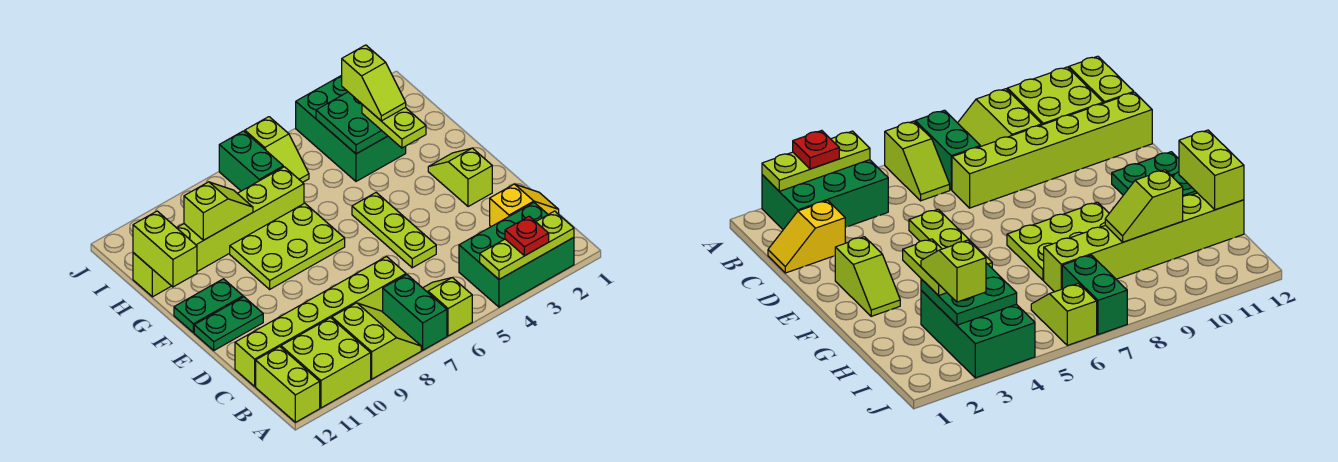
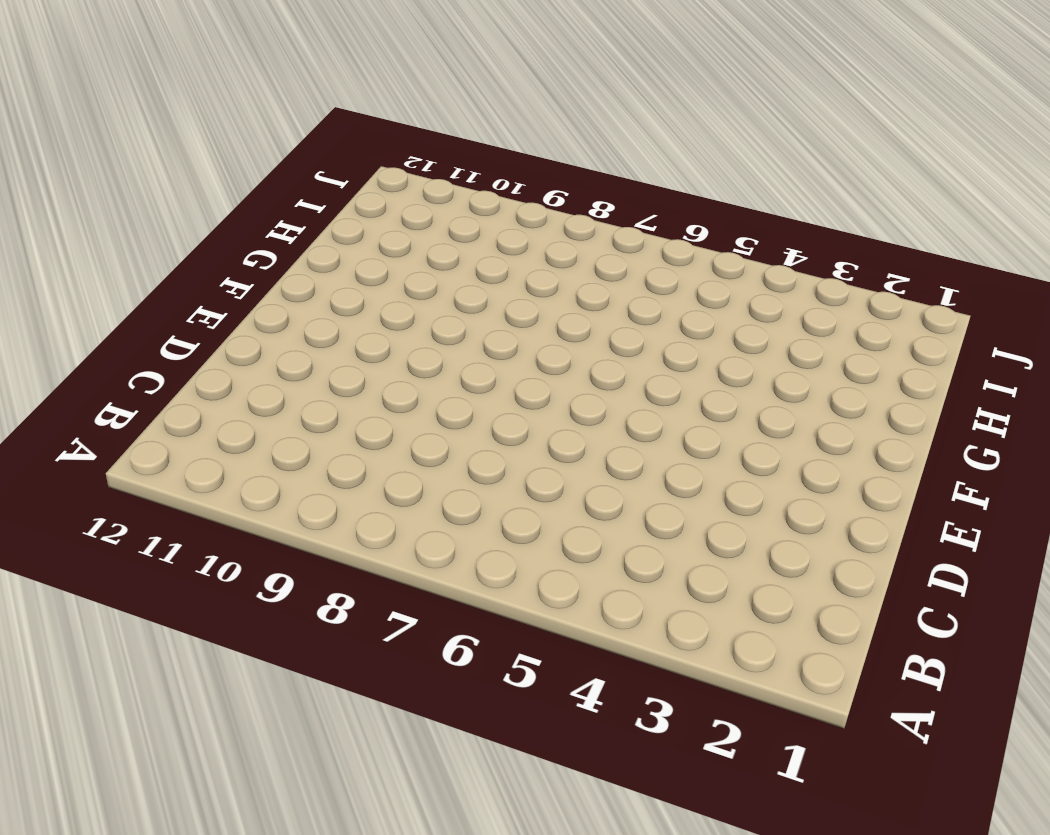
none -> green brick A2:B4 level 1
none -> lime slope A6:B6 level 1 top A
none -> green brick A7:B7 level 1

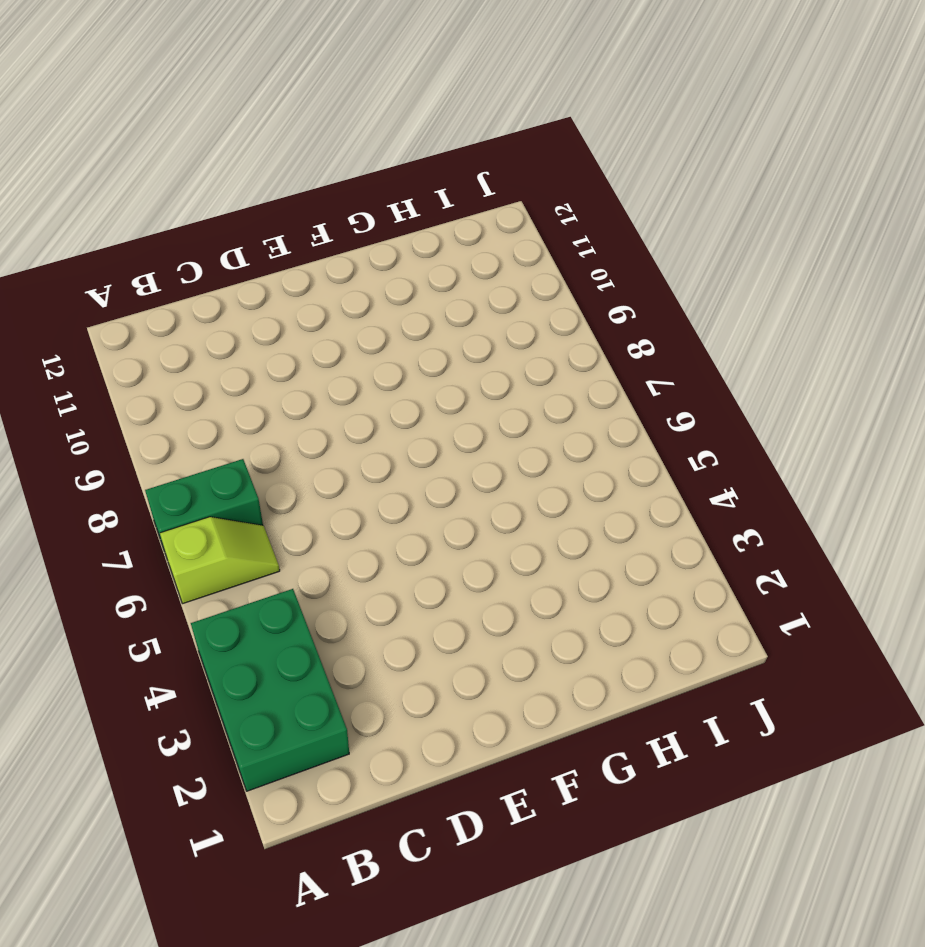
none -> lime slope A8:B9 level 1 top 9
none -> lime brick A10:B11 level 1
none -> lime brick A12:B12 level 1

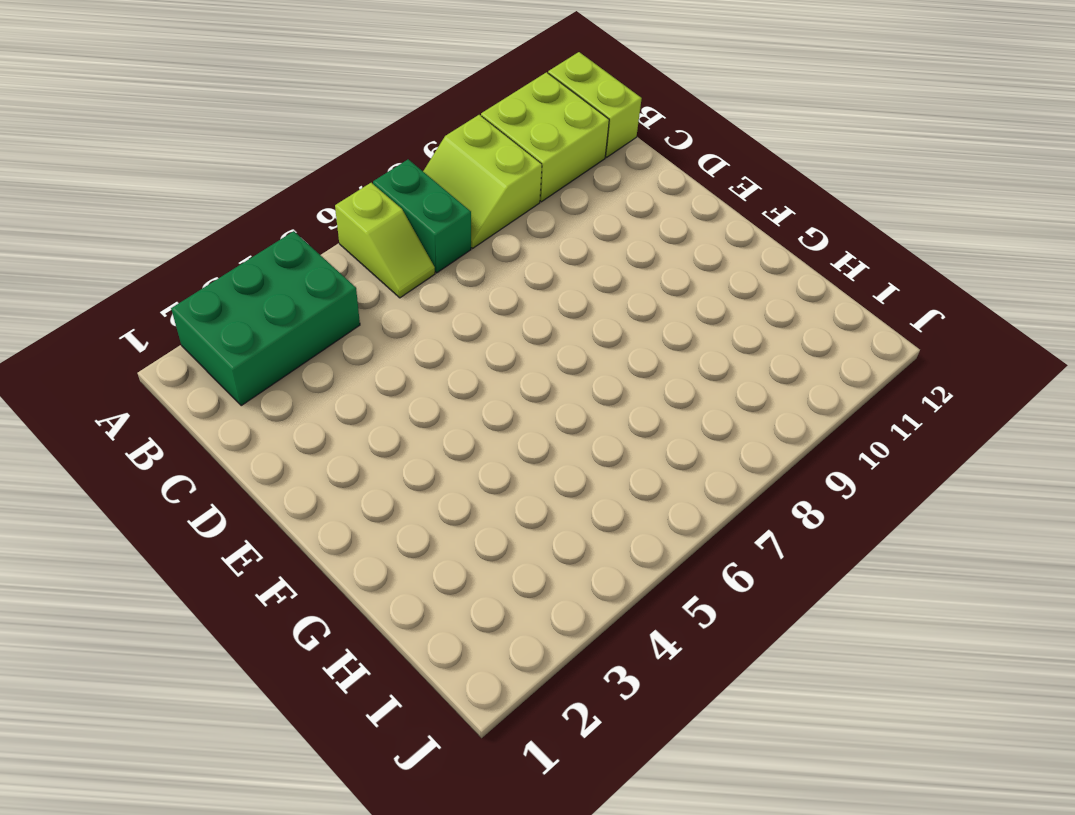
none -> yellow slope C1:C2 level 1 top 2
none -> lime brick C7:C12 level 1
none -> lime plate D5:F5 level 1

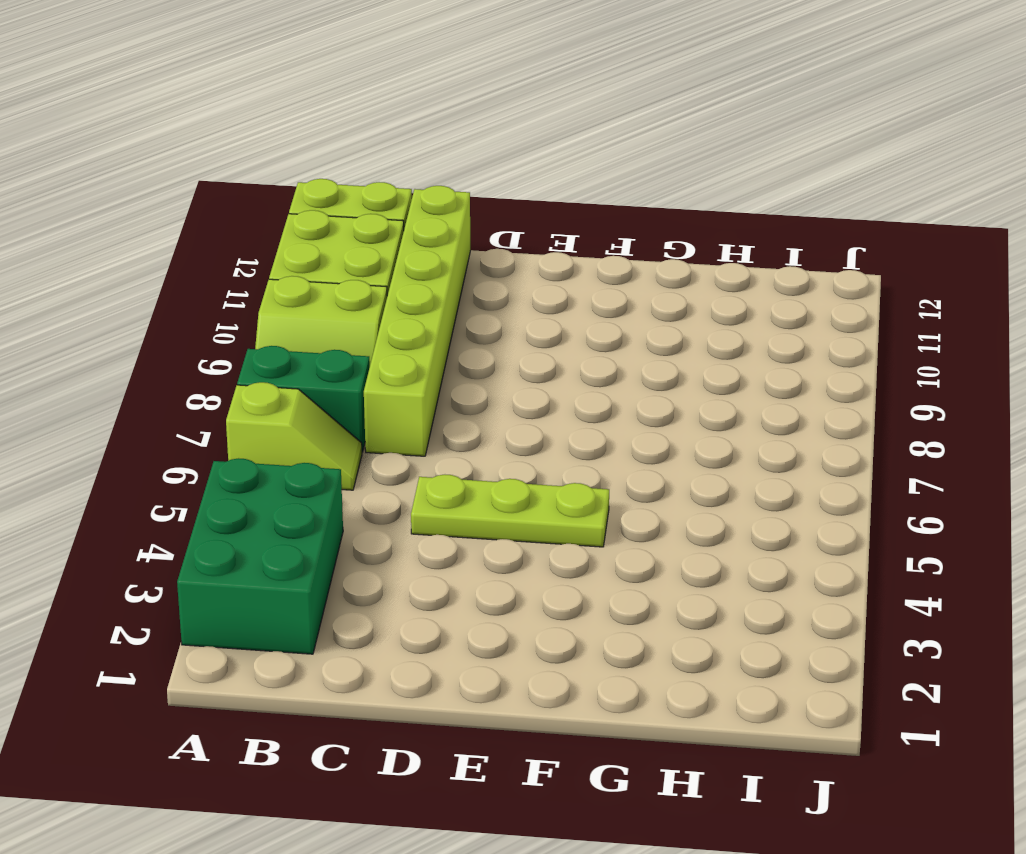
none -> yellow slope C1:C2 level 1 top 2
none -> lime slope E2:F2 level 1 top E
none -> green plate E11:E12 level 1

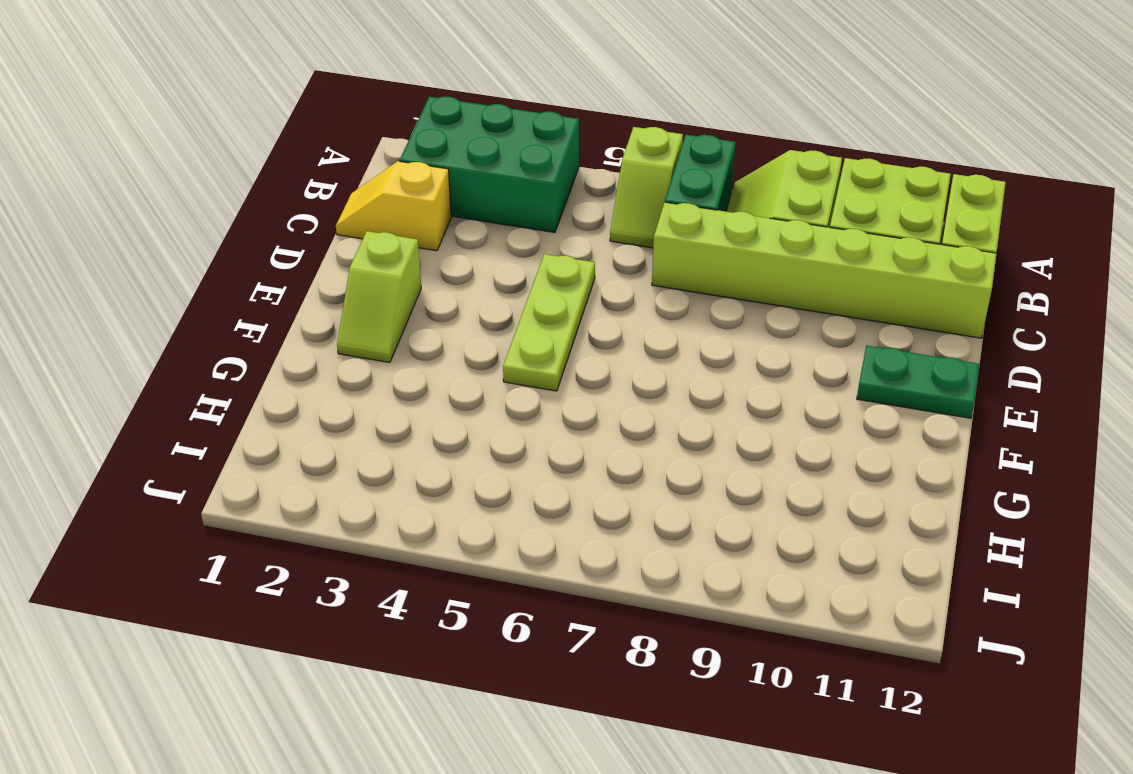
none -> lime plate F7:G9 level 1
none -> green plate F11:F12 level 1
none -> green brick H3:J4 level 1

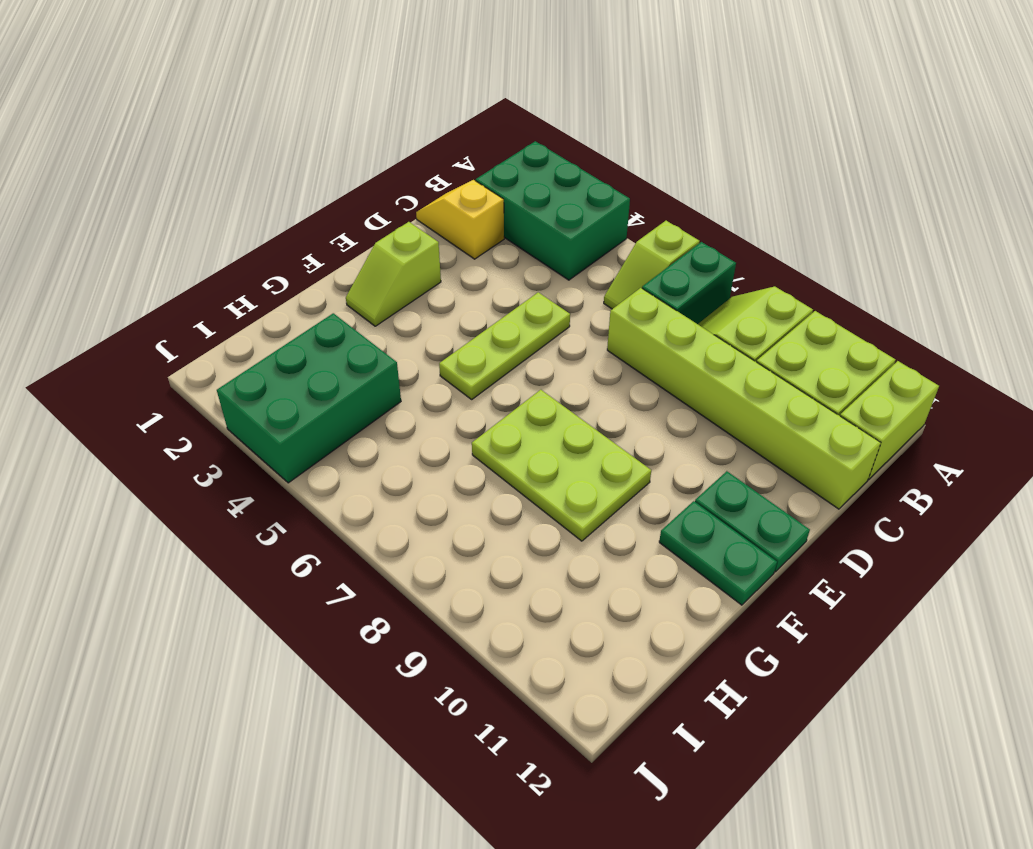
none -> lime brick H7:H12 level 1
none -> lime slope I6:J6 level 1 top J
none -> green brick I7:J7 level 1

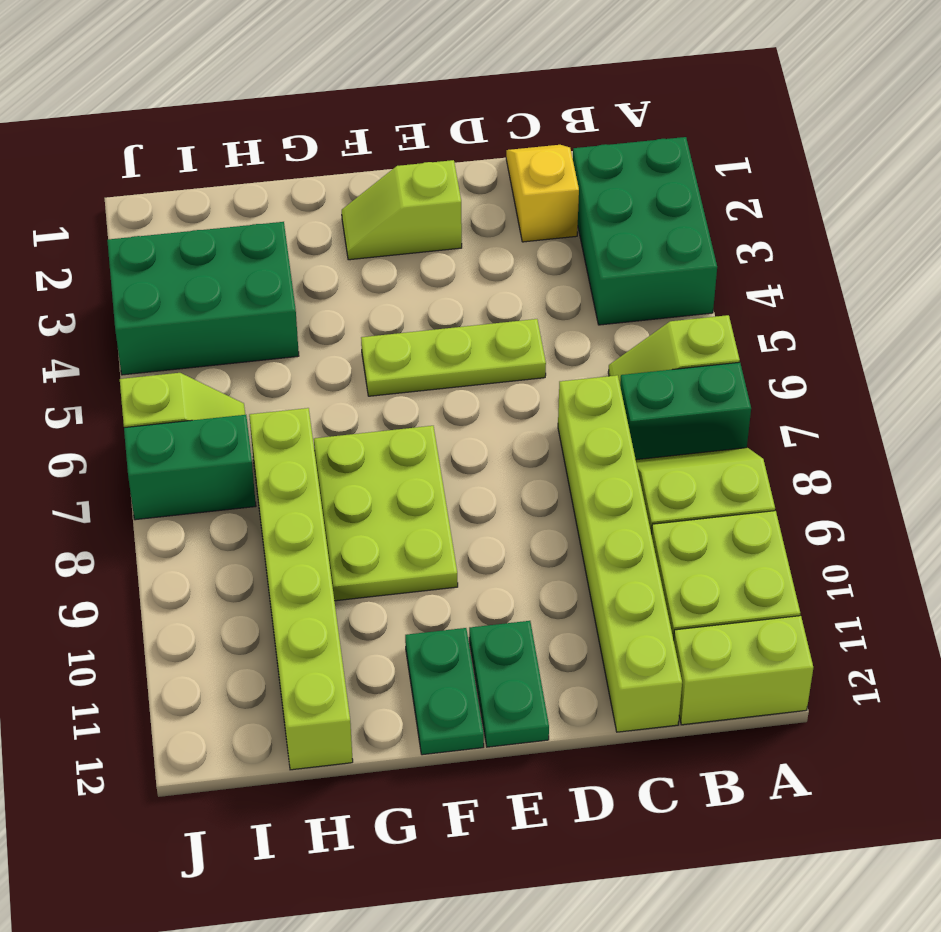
none -> lime plate A2:A4 level 2
none -> lime brick G12:H12 level 2
none -> green plate H3:I4 level 2

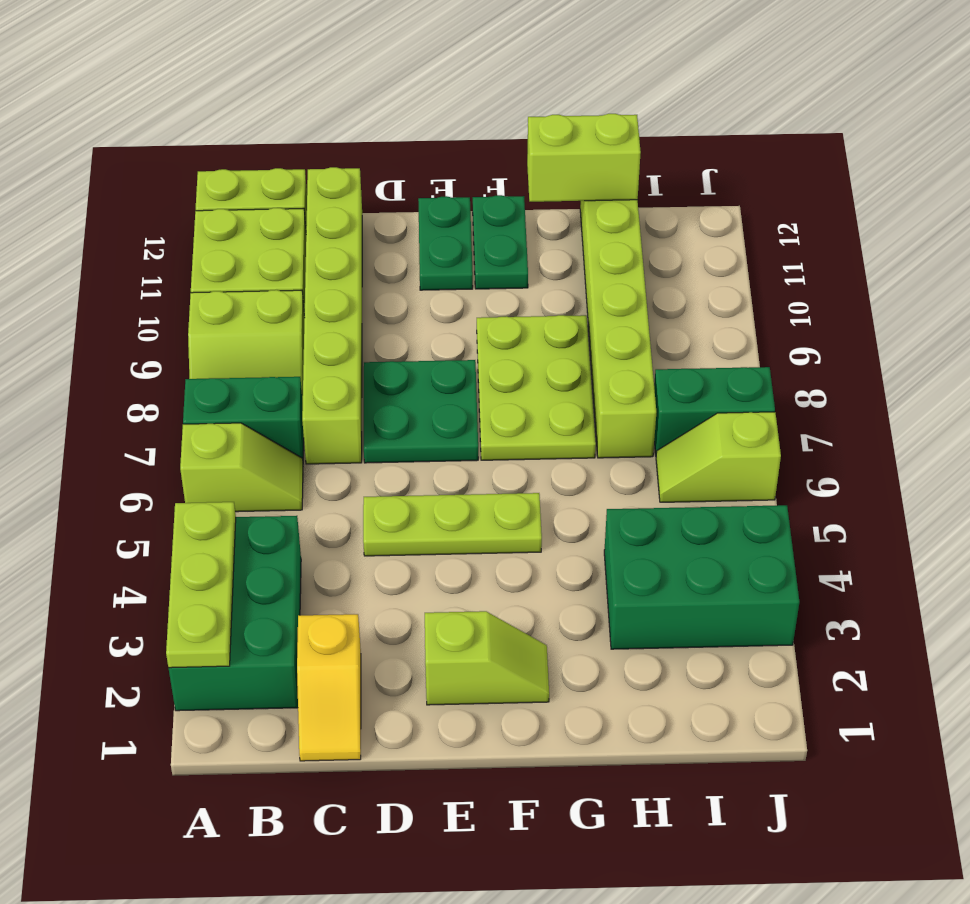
green plate D7:E8 level 1 -> green plate H3:I4 level 2
none -> lime slope H9:H10 level 2 top 10
none -> red plate A3 level 3
none -> lime plate G3:H3 level 3

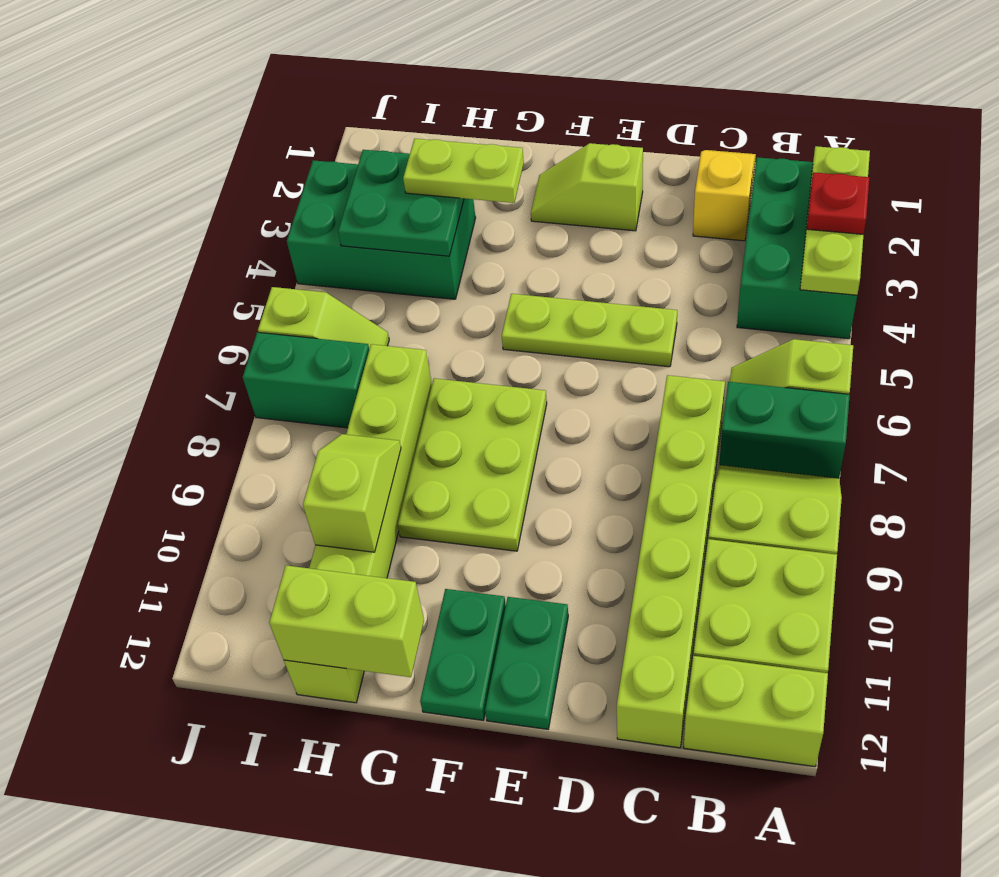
none -> lime slope H3:I3 level 4 top I

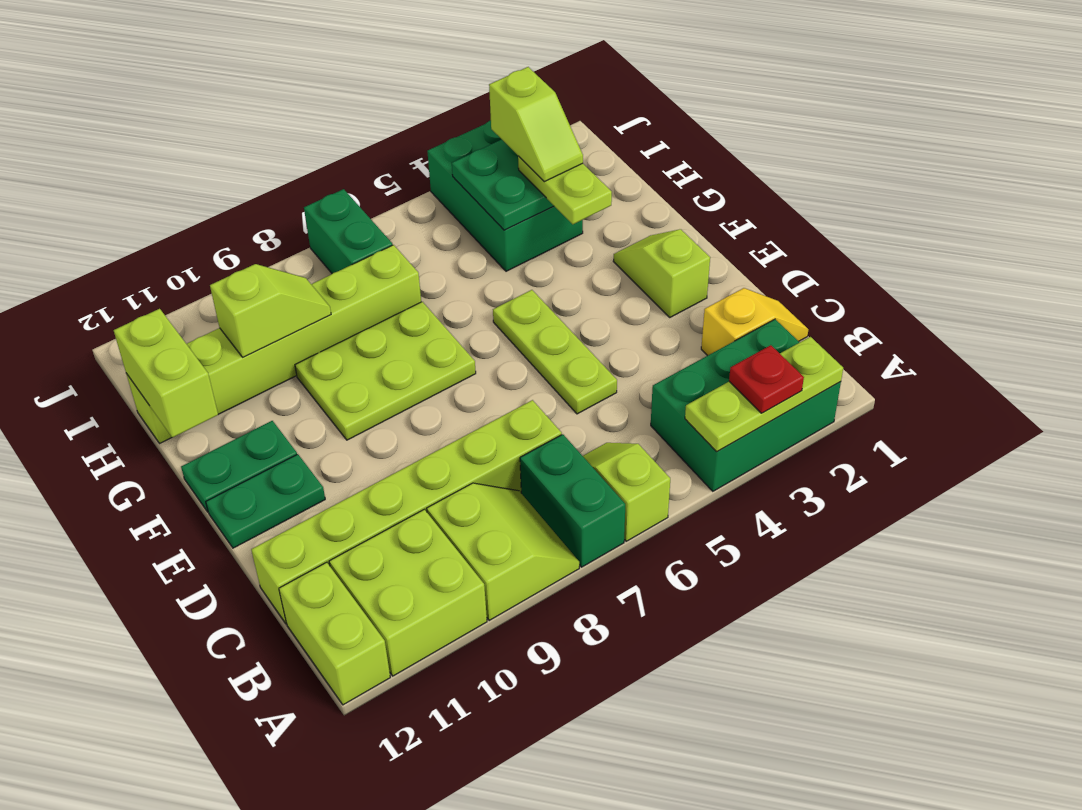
none -> lime slope I6:J6 level 1 top J

